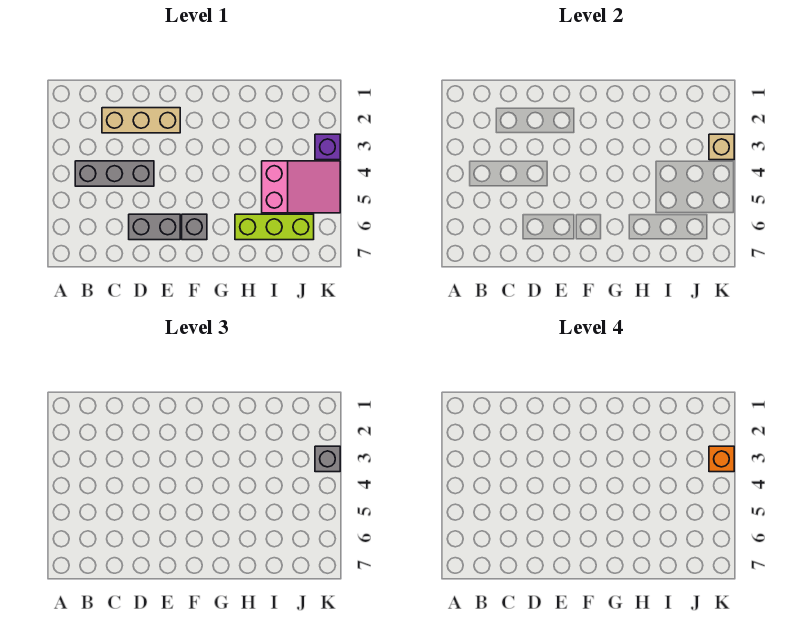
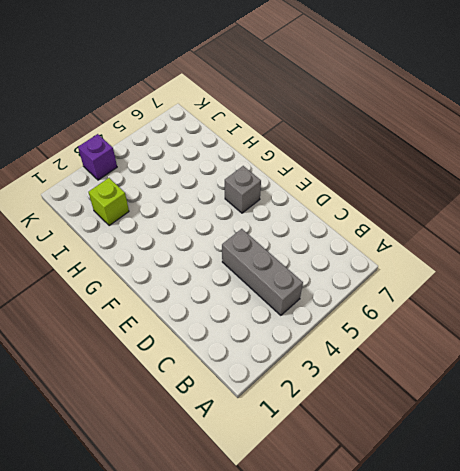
lime brick I2 level 1 -> none
none -> tan brick C2:E2 level 1
none -> grey brick D6:E6 level 1

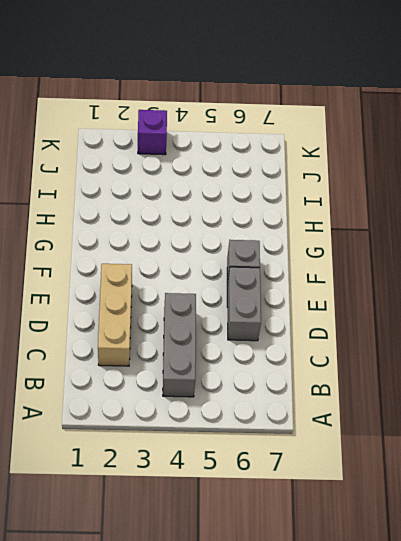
none -> lime brick H6:J6 level 1
none -> pink slope I4:K5 level 1 top I

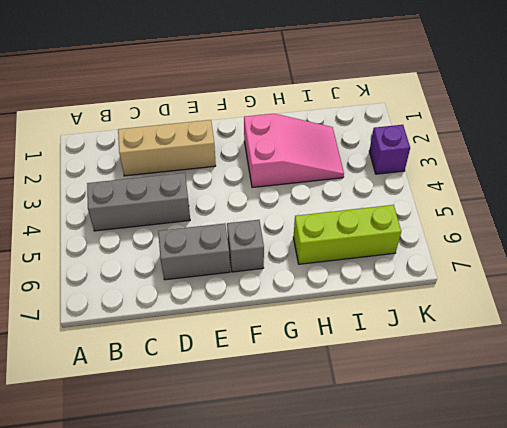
pink slope G2:I3 level 1 top G -> pink slope I4:K5 level 1 top I
none -> tan brick K3 level 2
none -> grey brick K3 level 3

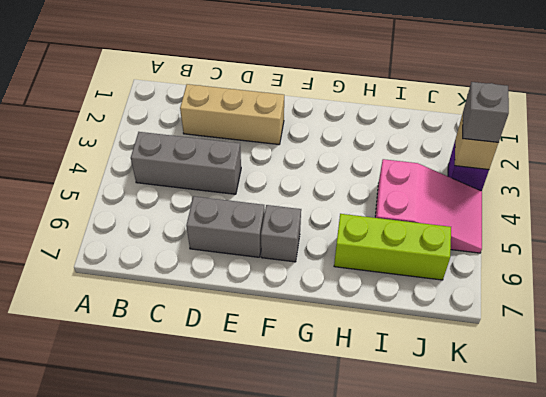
none -> orange brick K3 level 4

